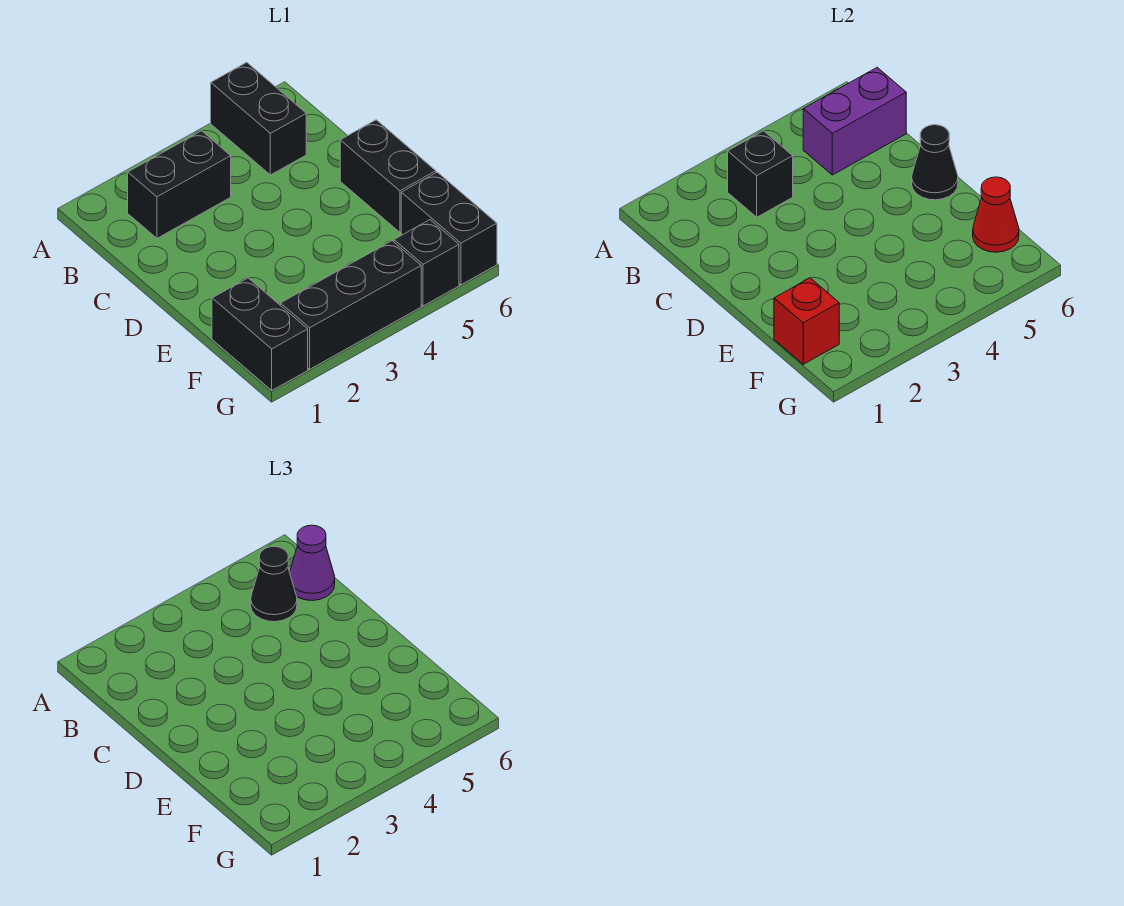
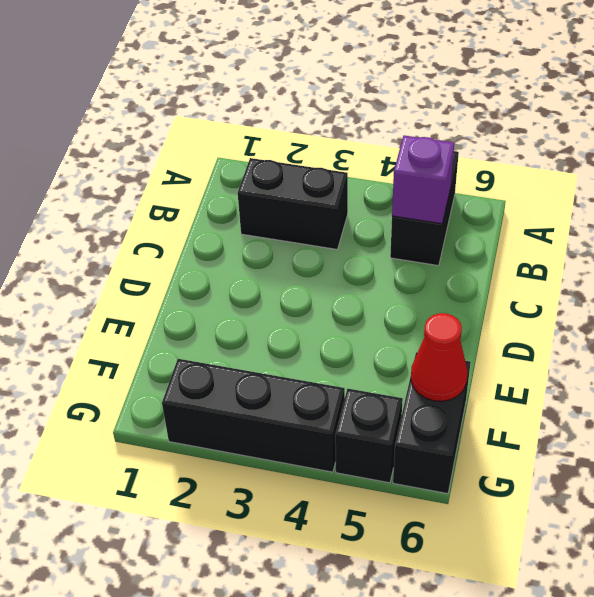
purple brick B5 level 2 -> purple brick B5:B6 level 2
none -> black brick D6:E6 level 1
none -> black brick F1:G1 level 1
none -> black brick B3 level 2

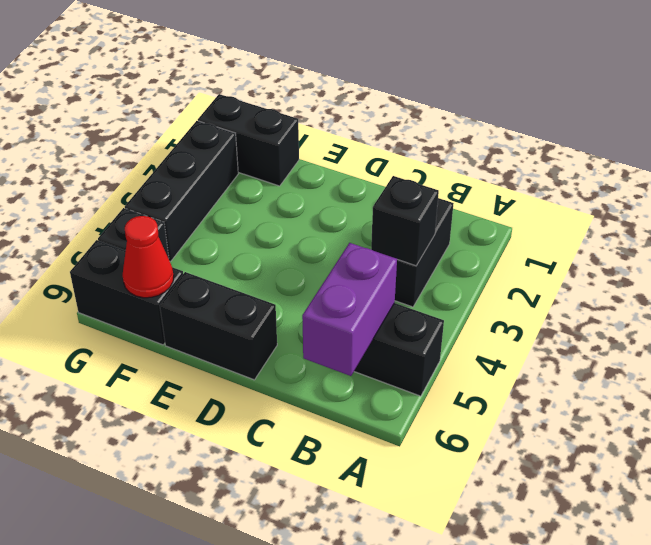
none -> black cone D6 level 2
none -> red brick F1 level 2
none -> black cone B5 level 3

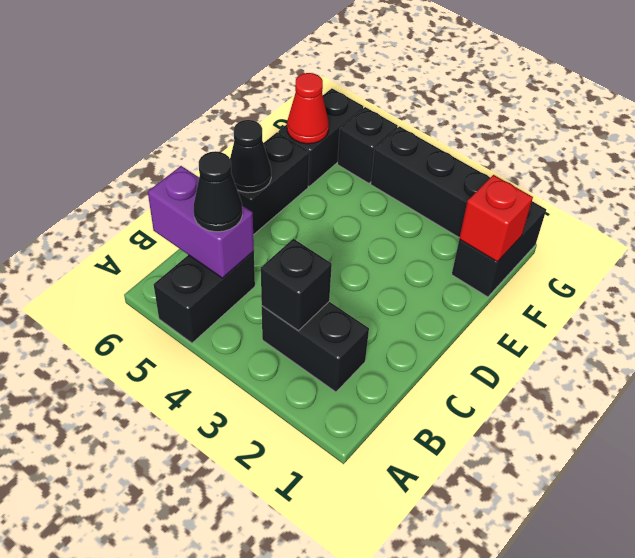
none -> purple cone B6 level 3

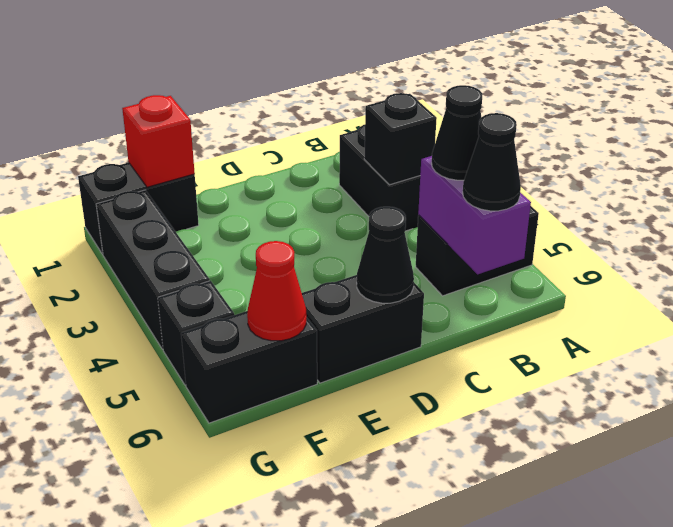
black cone B6 level 3 -> purple cone B6 level 3

